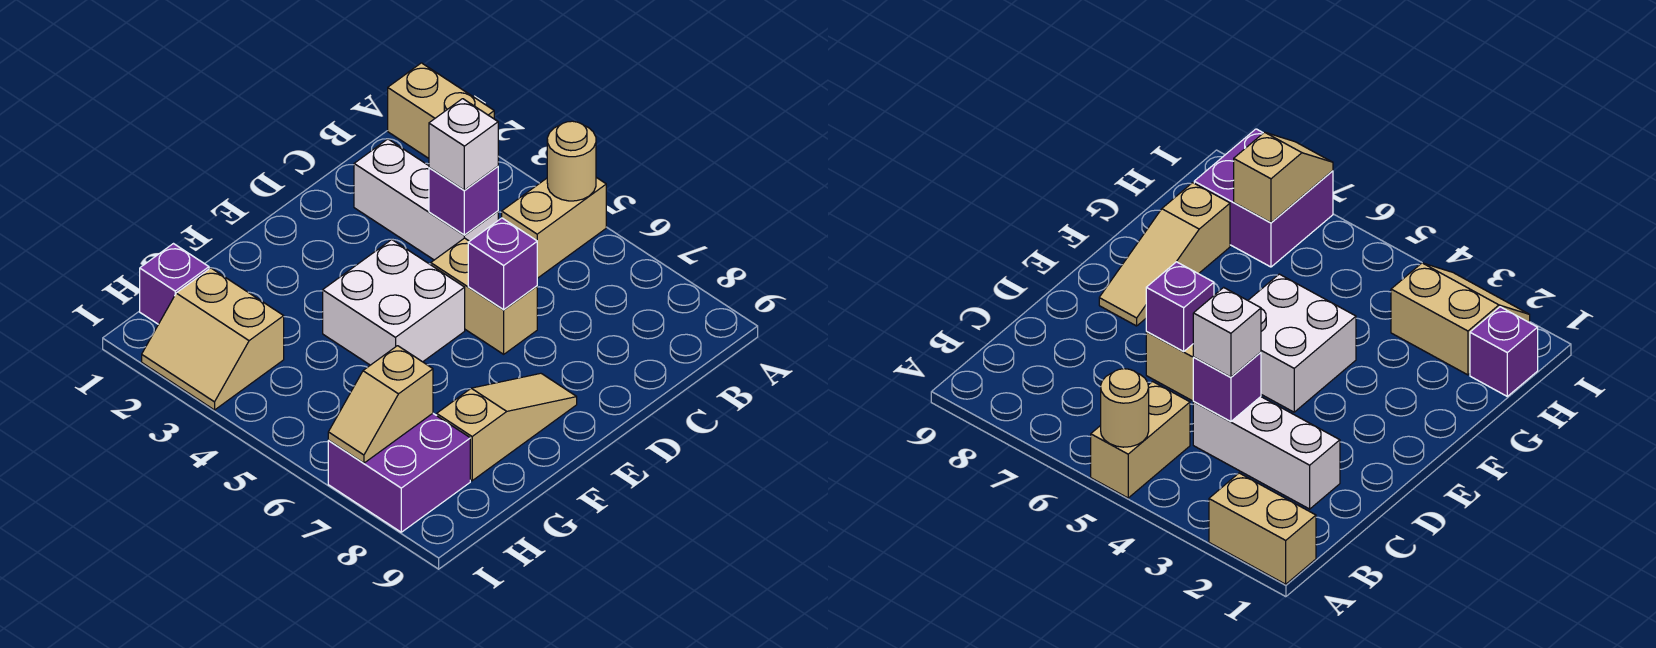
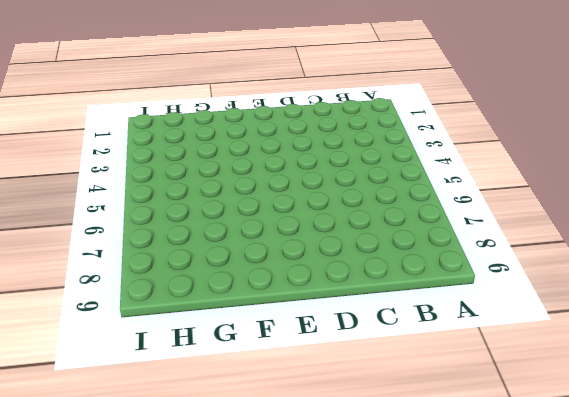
none -> tan brick A1:A2 level 1
none -> tan brick A5:B5 level 1
none -> white brick C2:C4 level 1

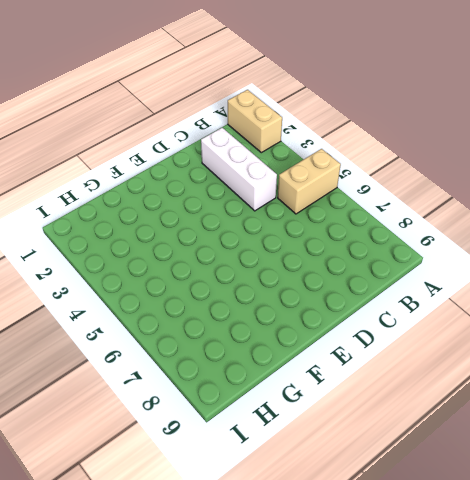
none -> tan brick D5:D6 level 1
none -> white brick E4:F5 level 1
none -> tan slope E8:G8 level 1 top G

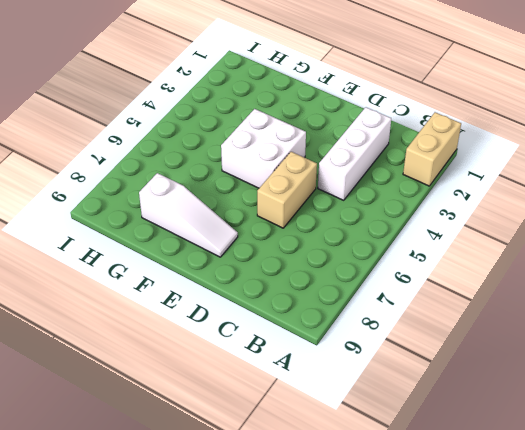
white slope E8:G8 level 1 top G -> tan slope E8:G8 level 1 top G
none -> tan brick A5:B5 level 1
none -> purple brick H1 level 1
none -> tan slope H2:I3 level 1 top H

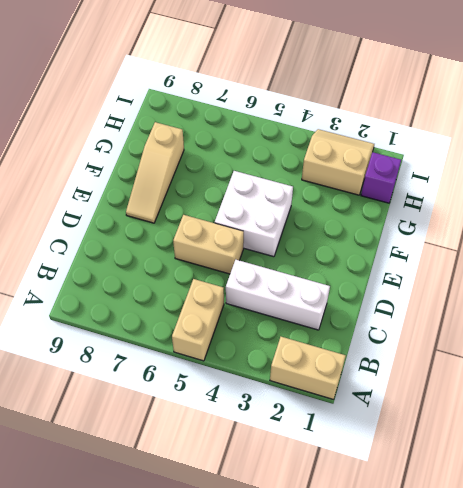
none -> purple brick H7:I8 level 1
none -> tan round brick A5 level 2
none -> purple brick C4 level 2

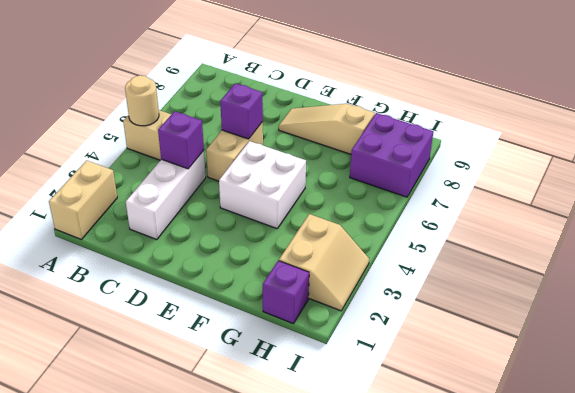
none -> tan slope H7:I7 level 2 top H
none -> white brick C4 level 3

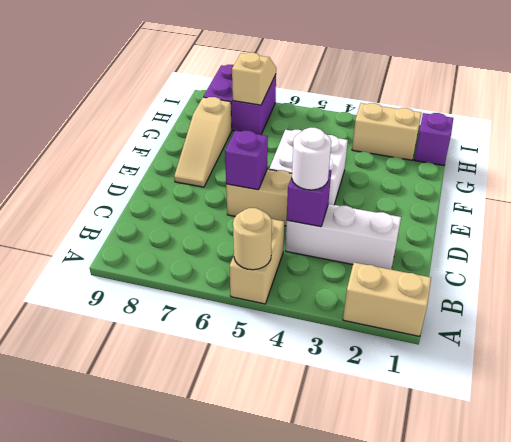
white round brick C4 level 3 -> white brick C4 level 3

